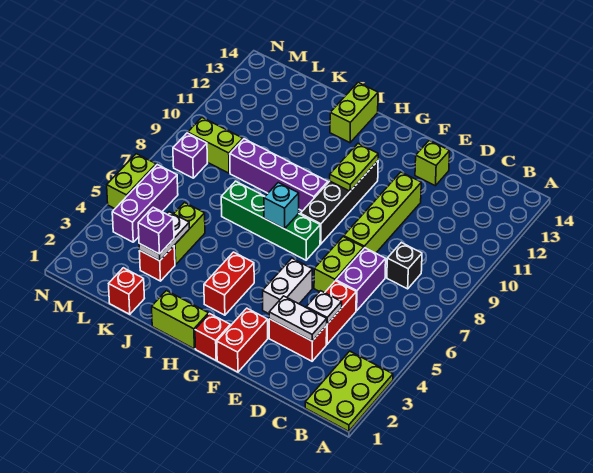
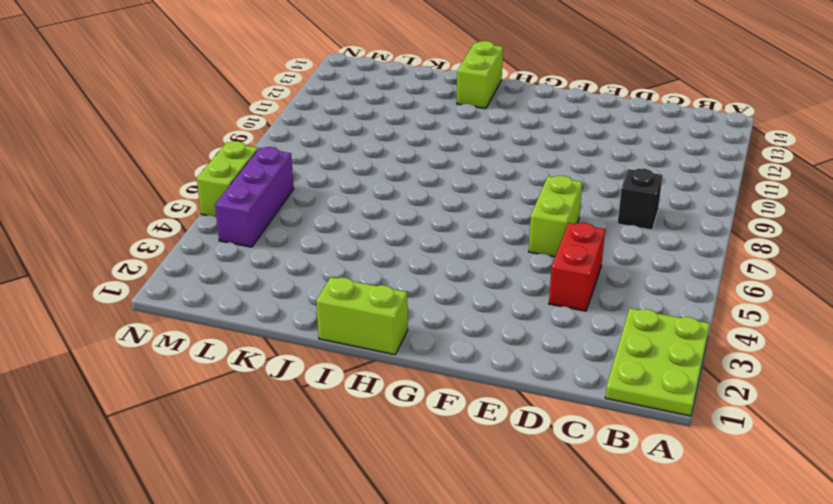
none -> red brick D3:E3 level 1
none -> purple brick D6:D7 level 1
none -> lime brick E8:E11 level 1
none -> lime brick E13 level 1

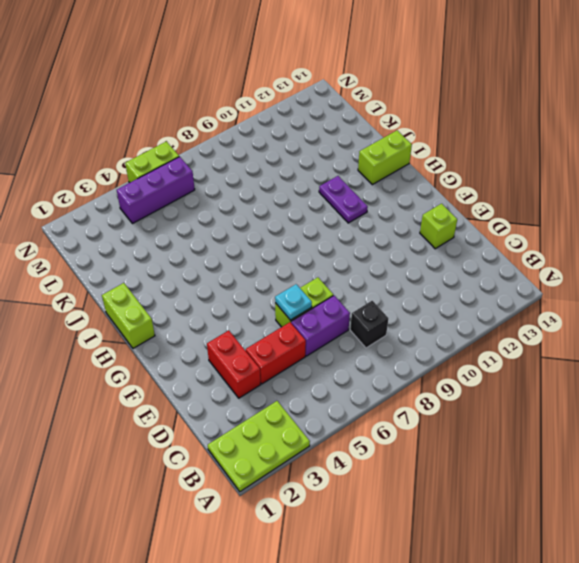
cyan plate E6 level 2 -> none
purple plate H11:I11 level 1 -> none
none -> lime brick E8:E11 level 1
none -> red brick F1:F2 level 1
none -> white brick F4:F5 level 1
none -> red brick G1 level 1

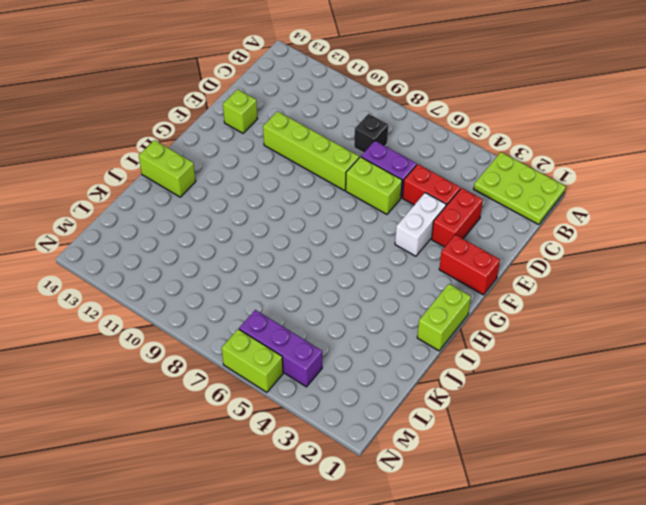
white brick E4:F4 level 1 -> white brick F4:F5 level 1
none -> red brick G1 level 1
none -> green brick G7:J7 level 1
none -> black brick G8:G11 level 1
none -> red brick H3:H4 level 1

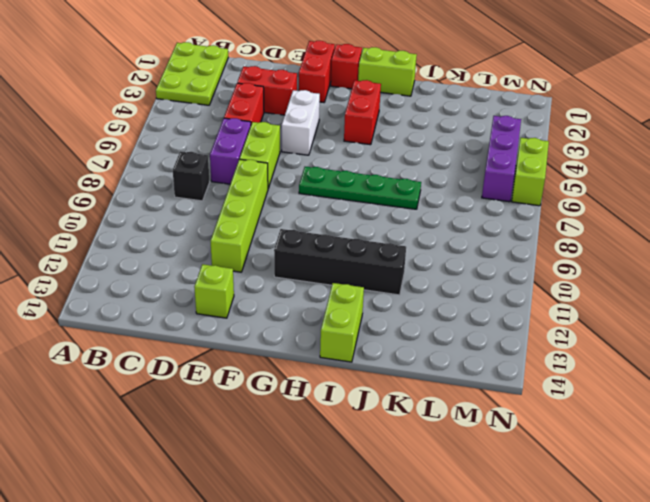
green plate G7:J7 level 1 -> green brick G7:J7 level 1
black brick G11:J11 level 1 -> black brick G8:G11 level 1
none -> purple brick H9:K9 level 1
none -> red brick K1 level 1
none -> red brick K3 level 1
none -> lime brick K4:K5 level 1

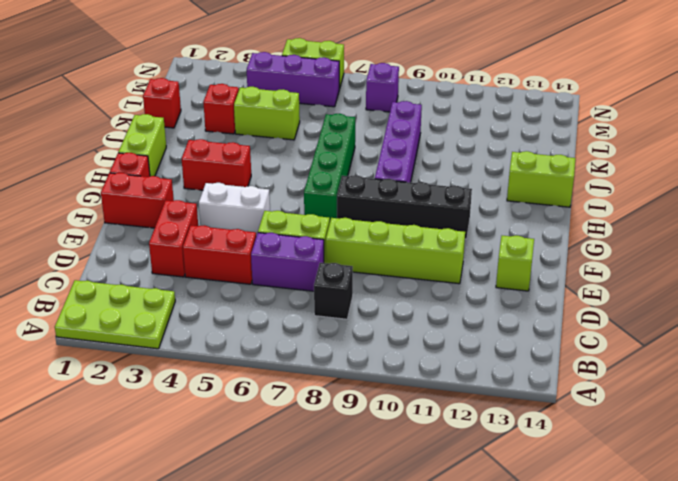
none -> lime brick L9:M9 level 1
none -> white plate D3:E3 level 2
none -> white plate D4 level 2
none -> lime plate G10:G11 level 2

